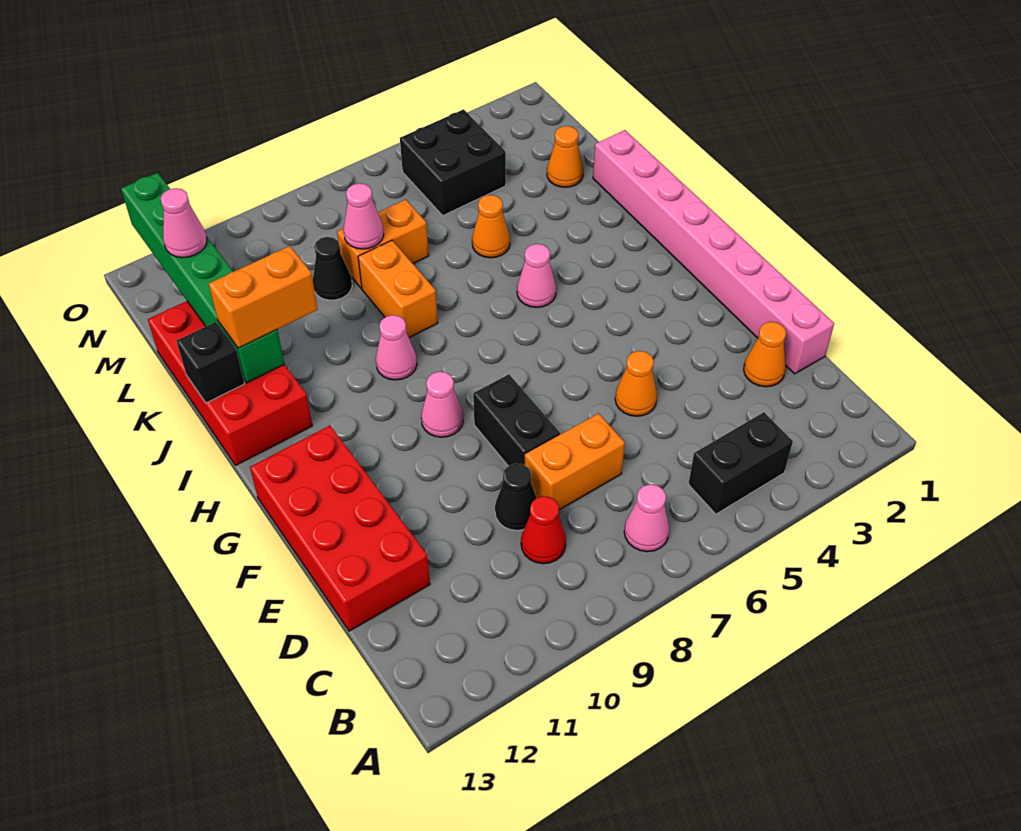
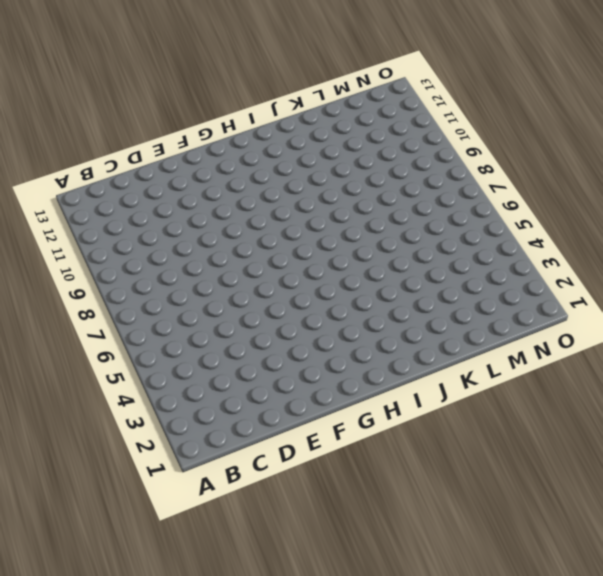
none -> black brick B4:B5 level 1
none -> pink cone B7 level 1
none -> red cone C9 level 1

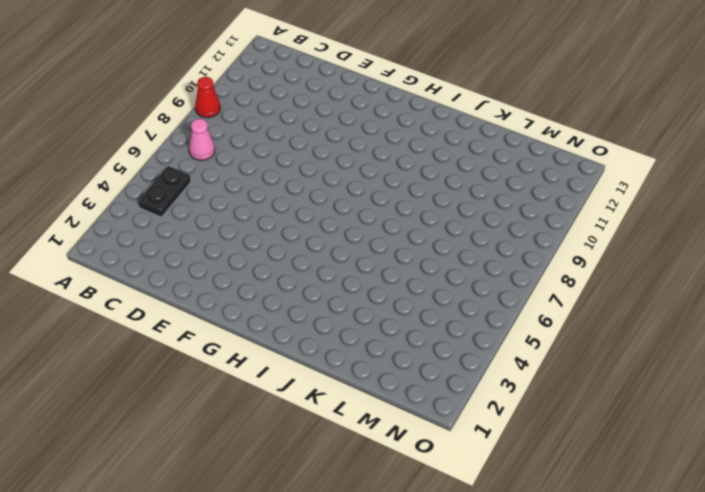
red cone A9 level 1 -> red cone C9 level 1
black plate B4:B5 level 1 -> black brick B4:B5 level 1
none -> pink brick D1:K1 level 1
none -> orange cone D2 level 1
none -> orange brick D7:D8 level 1

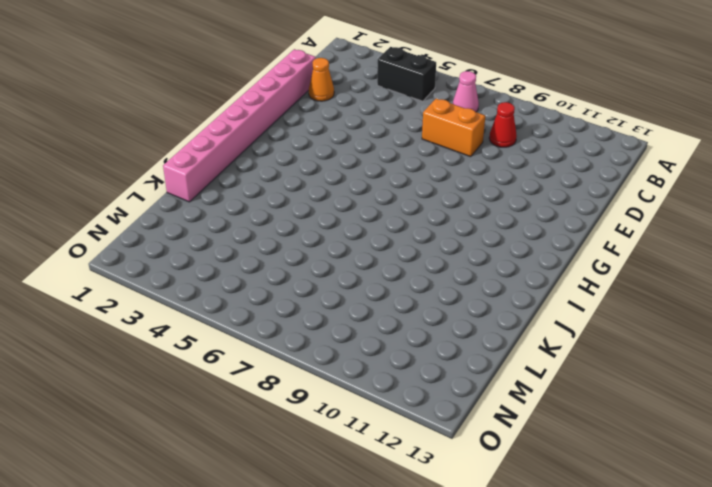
none -> black cone D9 level 1
none -> red brick D12:G13 level 1
none -> orange cone E5 level 1

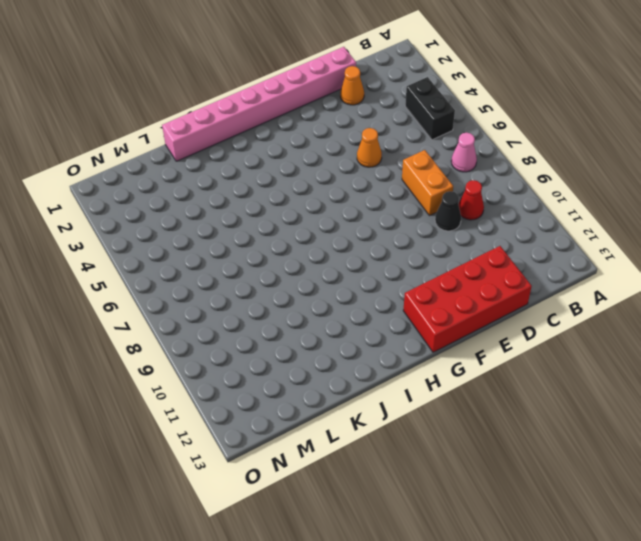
none -> black brick E8:F8 level 1
none -> pink cone G9 level 1
none -> pink cone I5 level 1

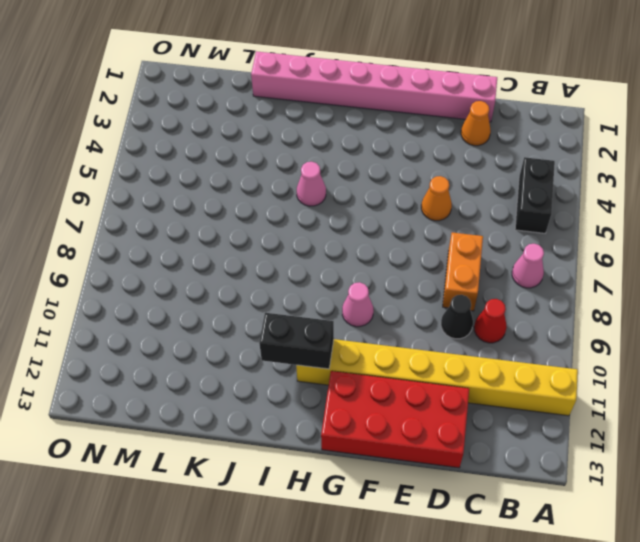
yellow brick A11:H11 level 1 -> none
black brick H11:I11 level 2 -> black brick E8:F8 level 1
none -> pink cone I9 level 1
none -> red brick I12:L13 level 1
none -> orange brick J8:K8 level 1

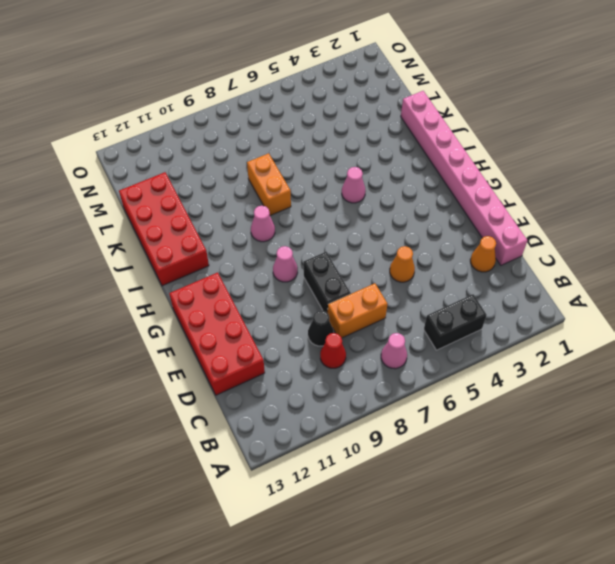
none -> orange cone K5 level 1
none -> orange cone L2 level 1
none -> orange brick L7:L8 level 1

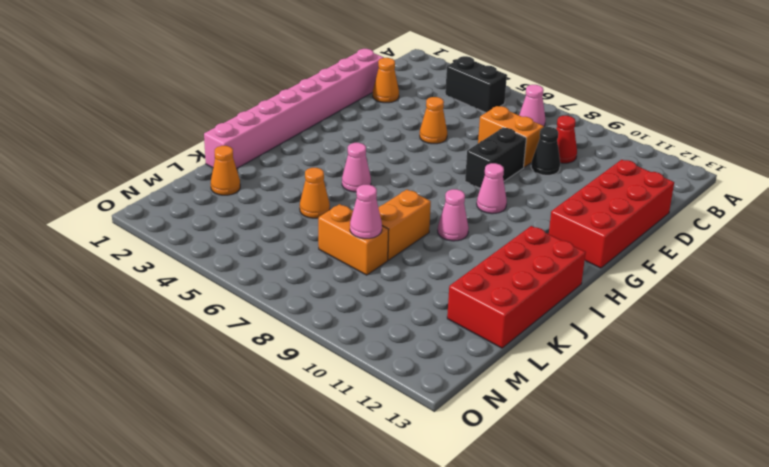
none -> black cone L9 level 1
none -> black brick M4:N5 level 1
none -> green brick J12:O12 level 2

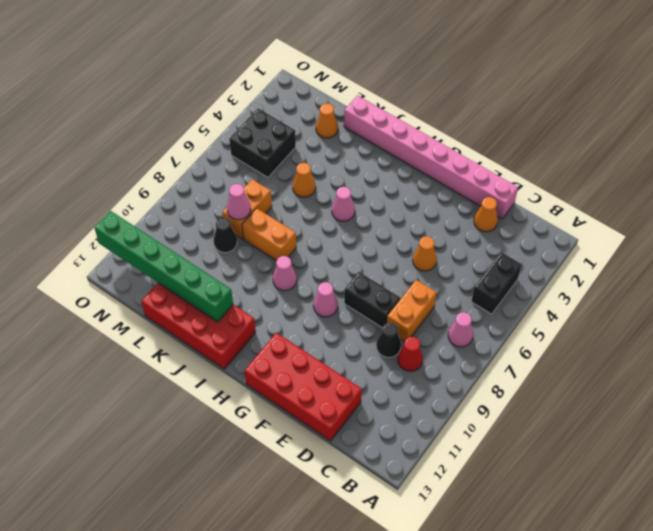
none -> black brick J13 level 2
none -> orange brick J11:J12 level 3
none -> pink cone M12 level 3

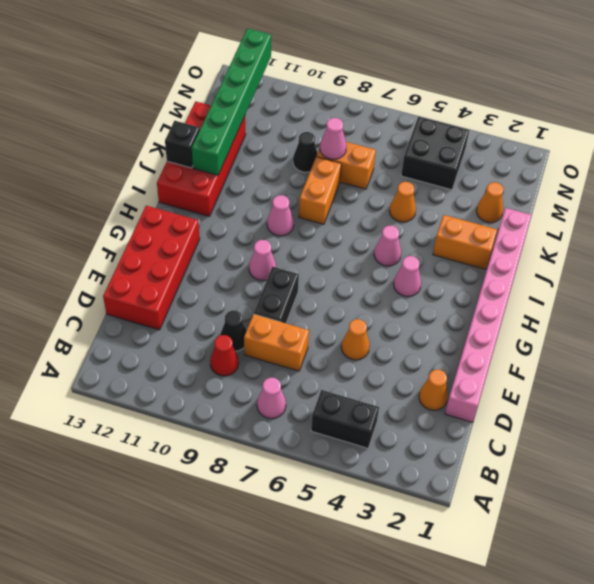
pink cone H4 level 1 -> pink cone M12 level 3
orange brick J2:J3 level 1 -> orange brick J11:J12 level 3

